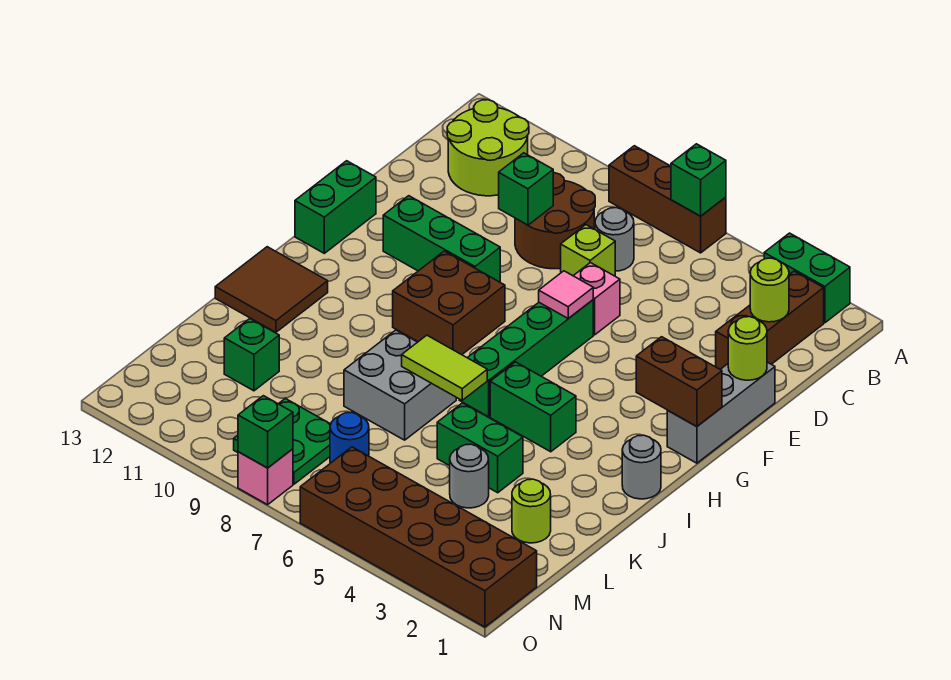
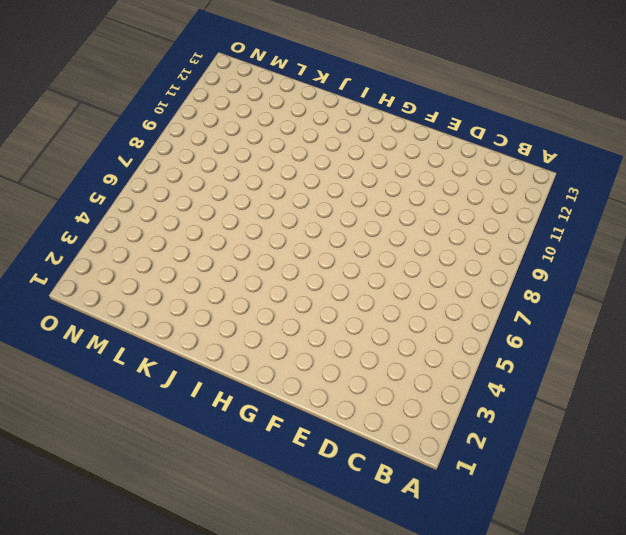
none -> green brick A2:A3 level 1
none -> brown brick A6:A8 level 1
none -> brown brick B2:D2 level 1
none -> lime round brick B11:C12 level 1

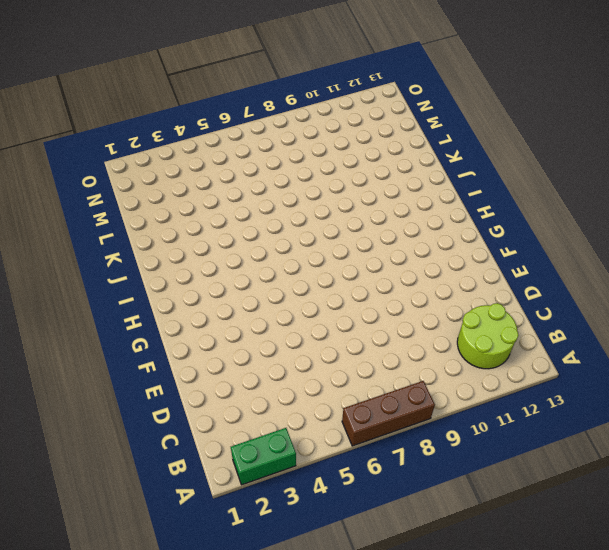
none -> brown brick B2:D2 level 1
none -> grey round brick C7 level 1
none -> brown round brick C8:D9 level 1
none -> lime brick D7 level 1

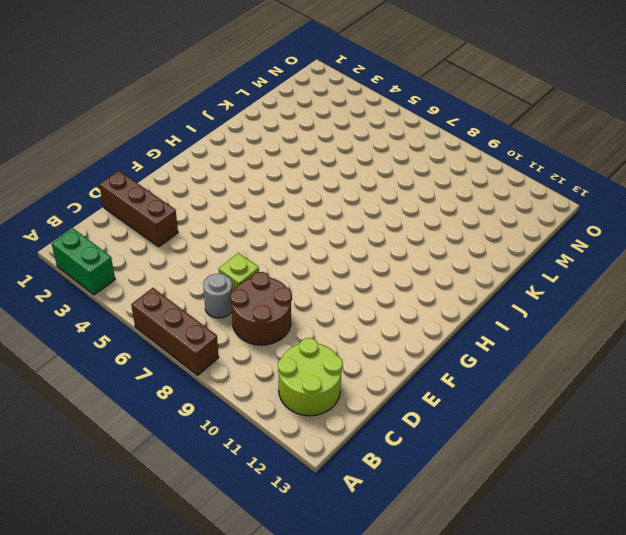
brown brick D1:D3 level 1 -> brown brick B2:D2 level 1
none -> grey brick E1:G1 level 1
none -> pink brick E6 level 1
none -> green brick F6:I6 level 1
none -> green brick F9:F11 level 1

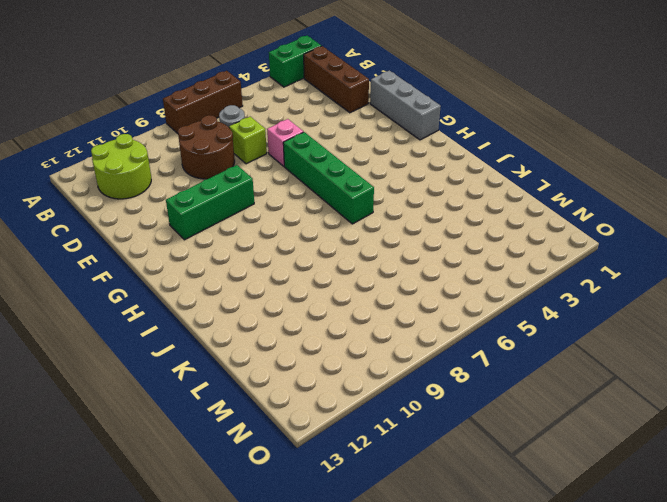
none -> green brick F13:G13 level 1
none -> brown brick G8:H9 level 1
none -> grey round brick I1 level 1
none -> green brick I4:I5 level 1

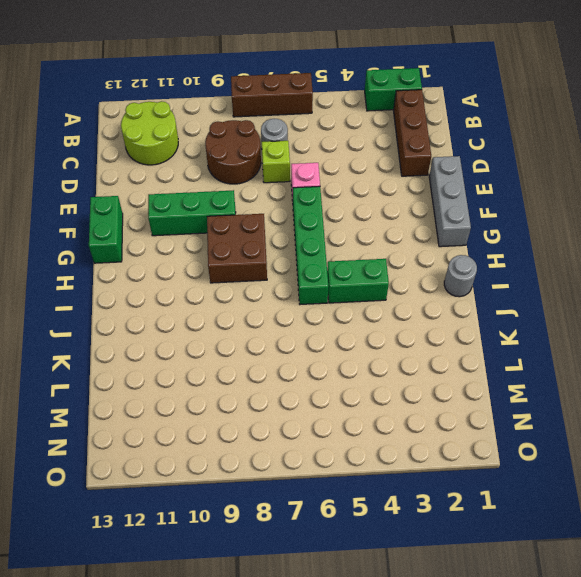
none -> brown tile I12:J13 level 1
none -> grey brick J7:K8 level 1
none -> green brick K4:K5 level 1
none -> lime round brick L2 level 1

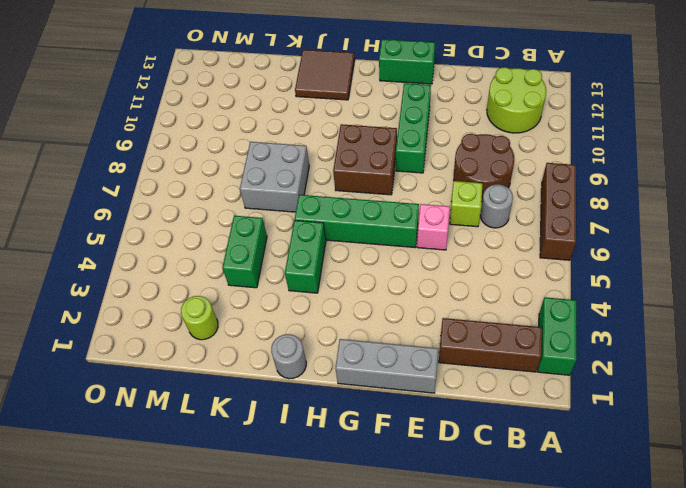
none -> grey round brick L4 level 1
none -> green brick L11 level 1
none -> blue round brick M7 level 1
none -> green plate M8:N9 level 1

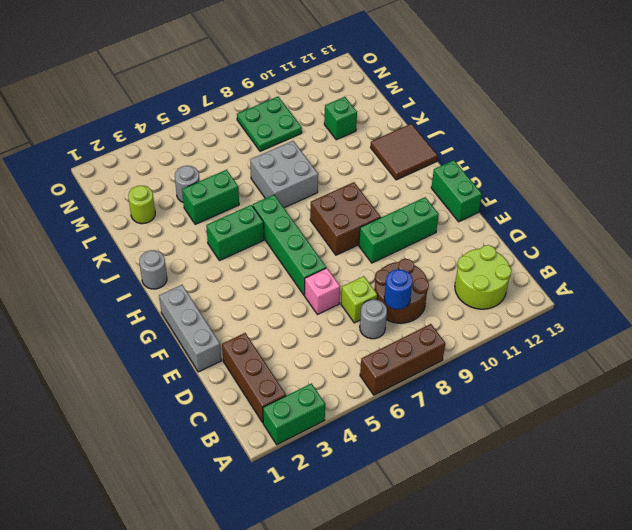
blue round brick C8 level 2 -> blue round brick M7 level 1
none -> brown brick N1:O6 level 1
none -> pink brick O8 level 1
none -> green brick A6 level 2
none -> lime round brick C2 level 2

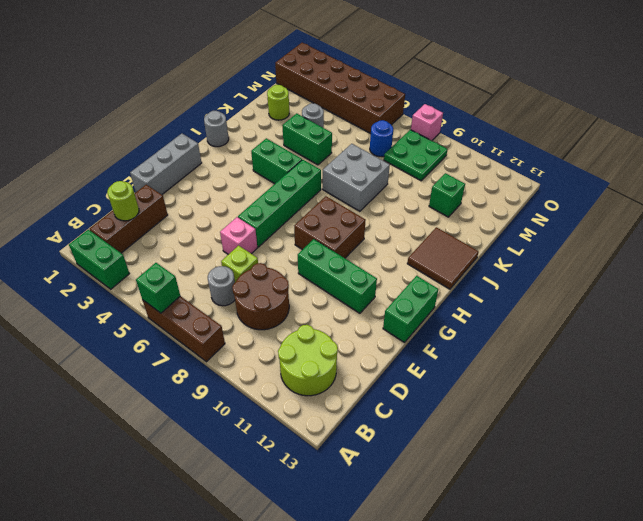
none -> green brick D9 level 2
none -> lime round brick E1 level 2
none -> pink tile F6 level 2
none -> brown brick G1:G2 level 2

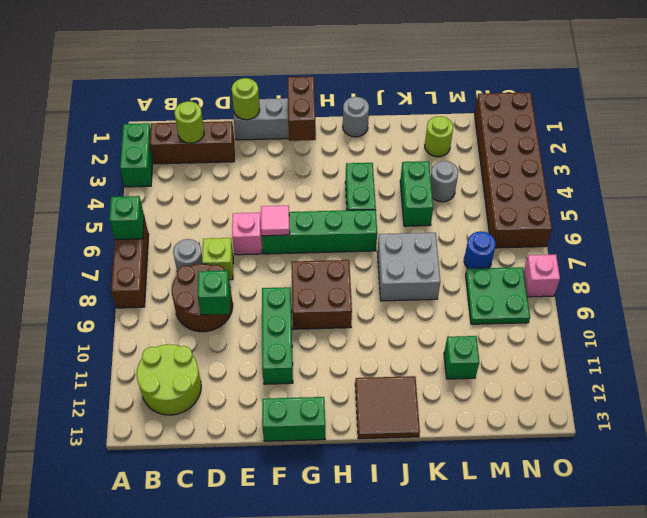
none -> lime tile J6:J7 level 2
none -> green brick O8 level 2

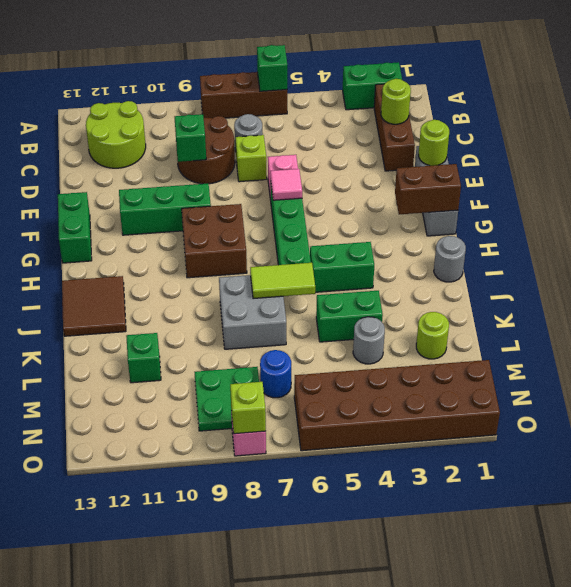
lime brick O8 level 2 -> green brick O8 level 2

